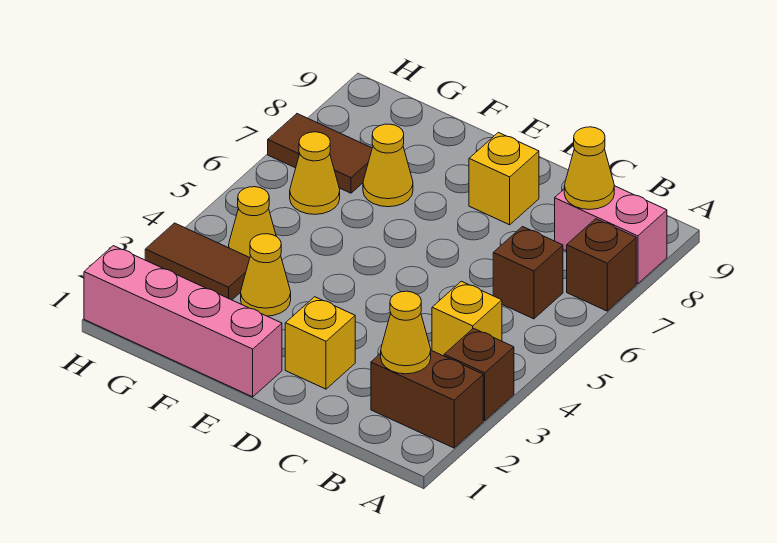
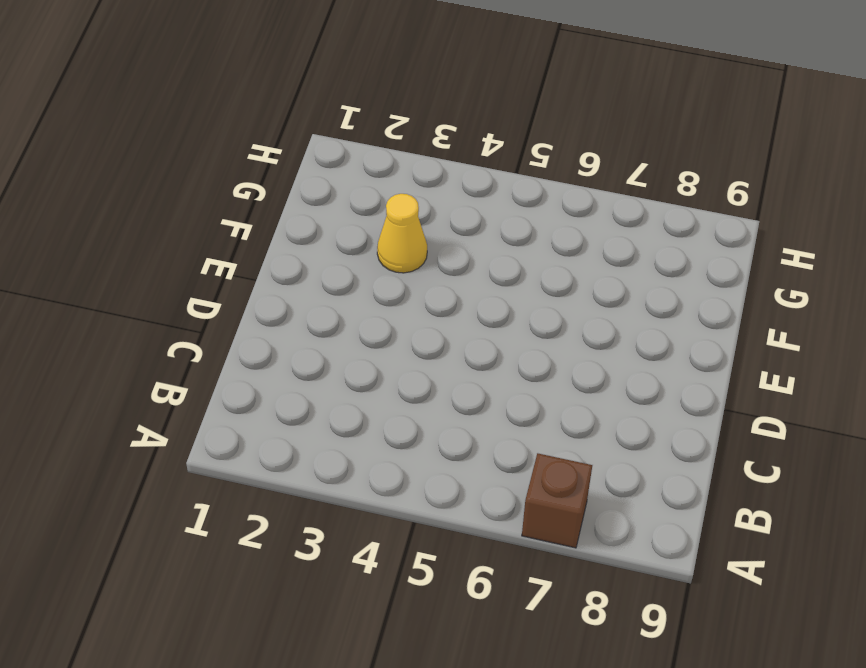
none -> brown brick A2:B2 level 1
none -> brown brick A3 level 1
none -> pink brick A8:B8 level 1

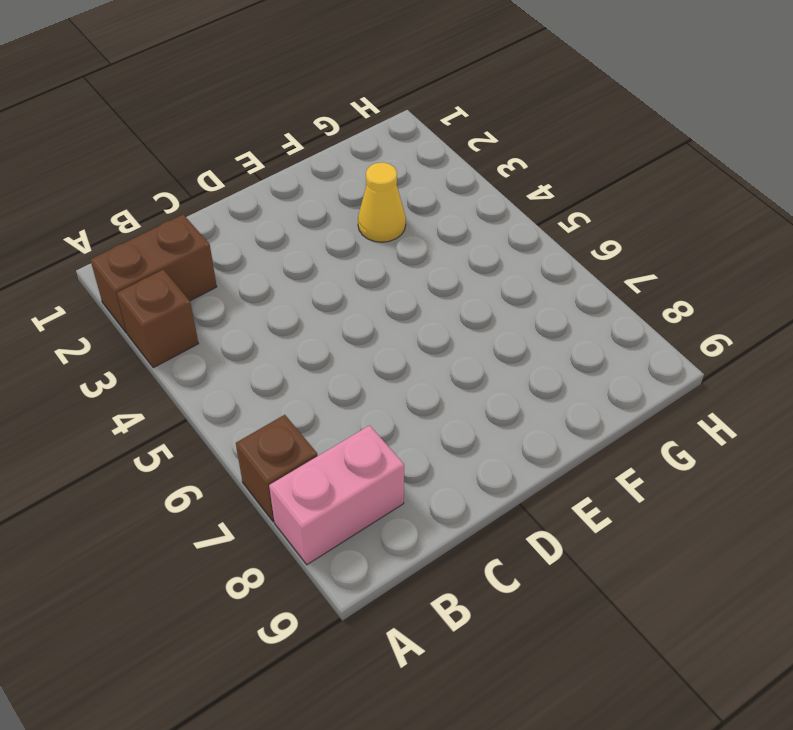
none -> yellow brick B4 level 1
none -> brown brick B6 level 1
none -> yellow brick D2 level 1

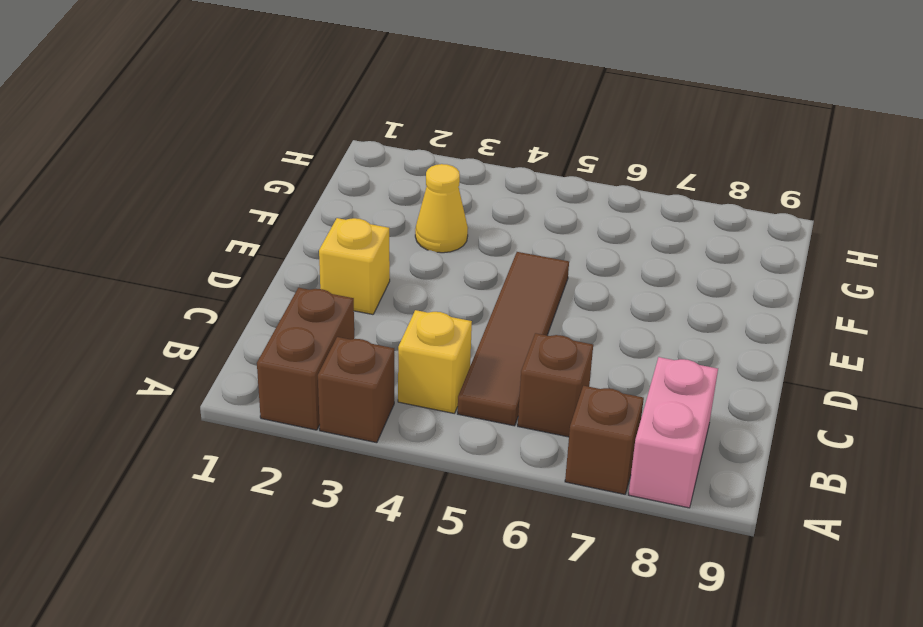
brown tile B5:E5 level 1 -> none
none -> yellow brick D8 level 1
none -> pink brick E1:H1 level 1
none -> yellow cone F7 level 1

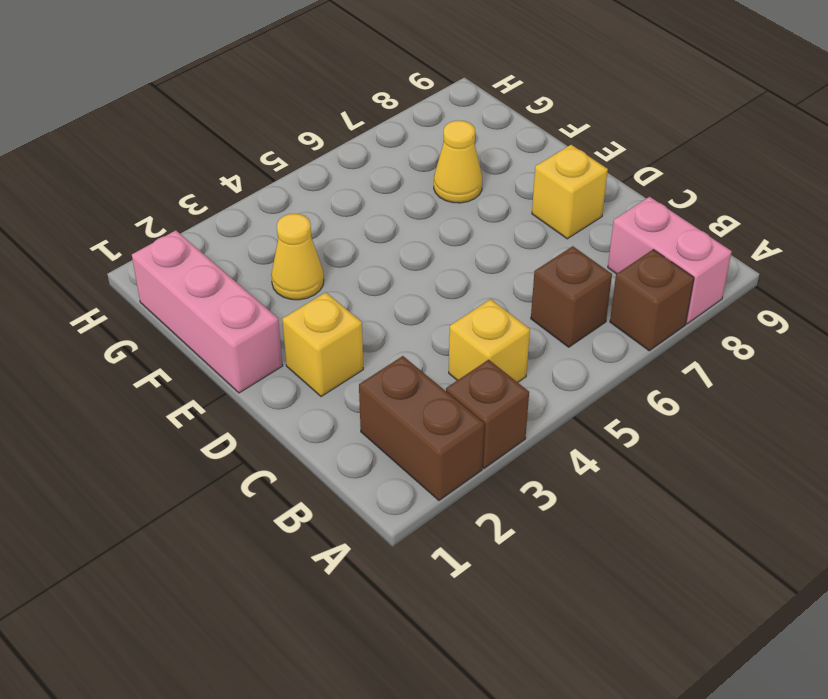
pink brick E1:G1 level 1 -> pink brick E1:H1 level 1
none -> brown tile G3:H3 level 1
none -> yellow cone G4 level 1
none -> yellow cone G6 level 1

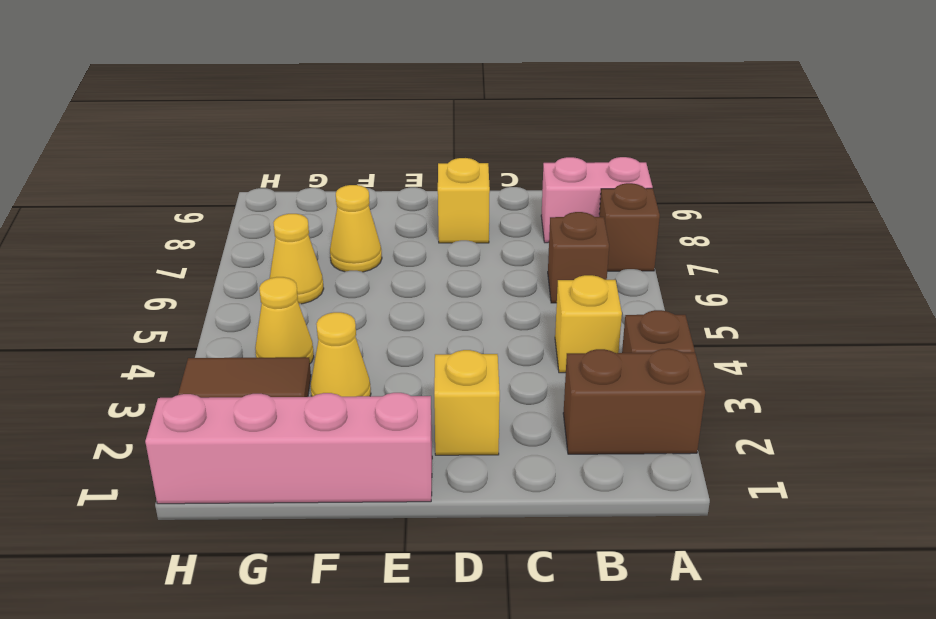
none -> brown tile G7:H7 level 1
none -> yellow cone B2 level 2
none -> yellow cone B8 level 2

